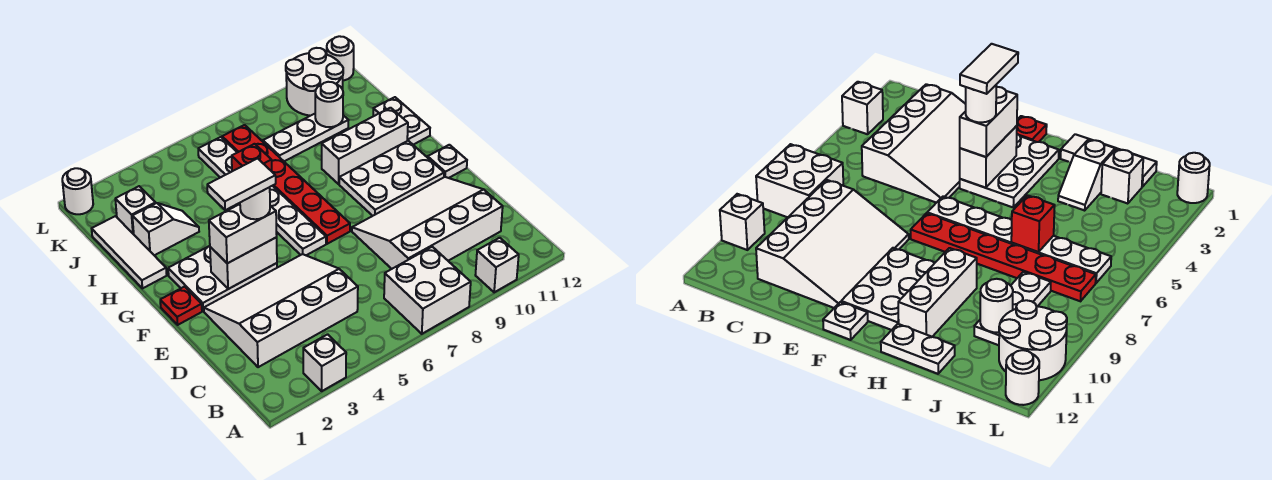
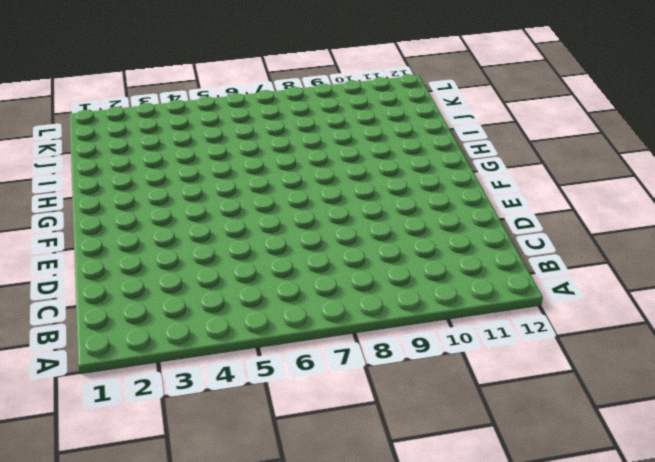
none -> white brick A3 level 1
none -> white brick A7:B8 level 1
none -> white brick A10 level 1

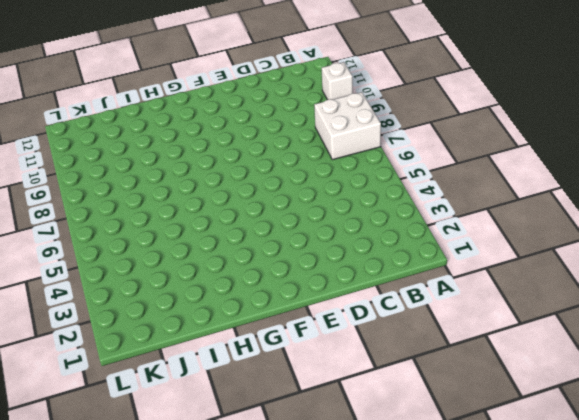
none -> white brick A3 level 1
none -> white slope C2:E5 level 1 top C
none -> white slope C8:E11 level 1 top C

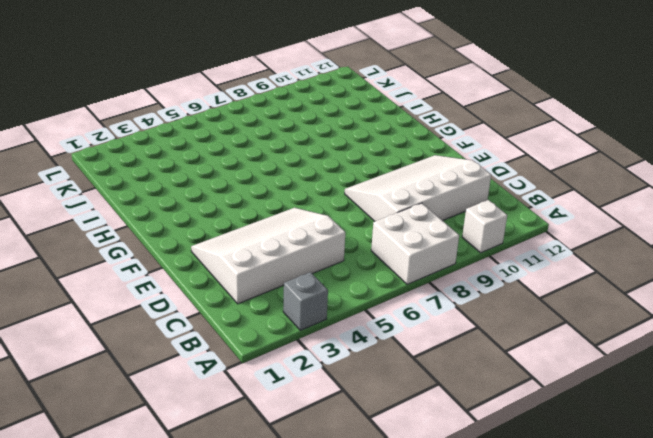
grey brick A3 level 1 -> white brick A3 level 1
none -> red plate F1 level 1
none -> white plate F2:G4 level 1
none -> white plate F6:K6 level 1

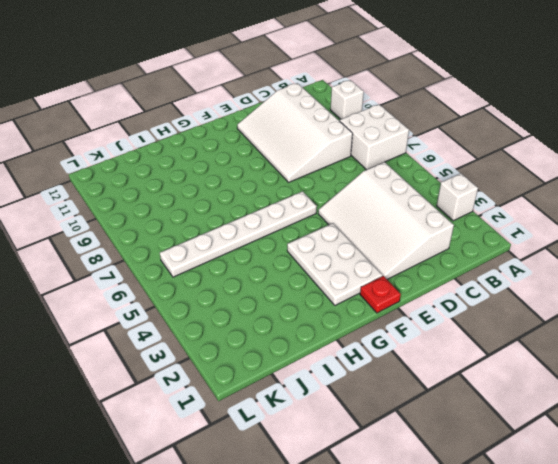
none -> red plate F7:K7 level 1
none -> white plate F9:G11 level 1
none -> white plate F12 level 1

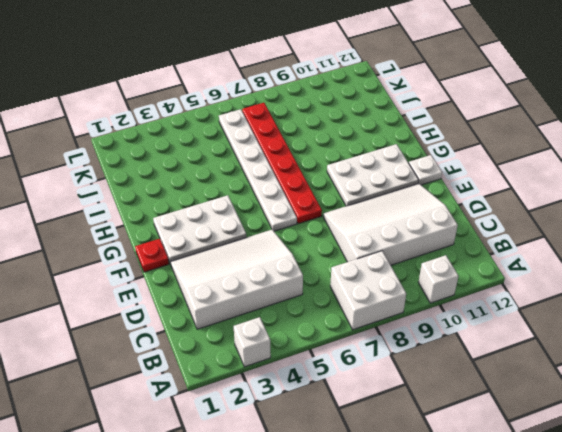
none -> white tile H1:J1 level 1
none -> white brick H9:H11 level 1
none -> white plate H12:I12 level 1

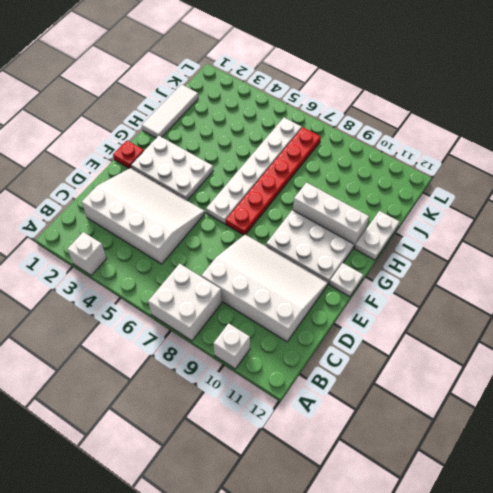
none -> white slope I2:I3 level 1 top 2
none -> white brick J2 level 1
none -> white plate J8:J10 level 1

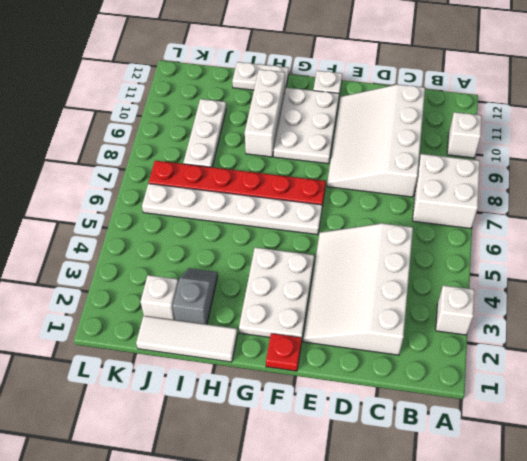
grey slope I2:I3 level 1 top 2 -> white slope I2:I3 level 1 top 2
none -> white round brick K10:L11 level 1
none -> white round brick L1 level 1
none -> white round brick L12 level 1

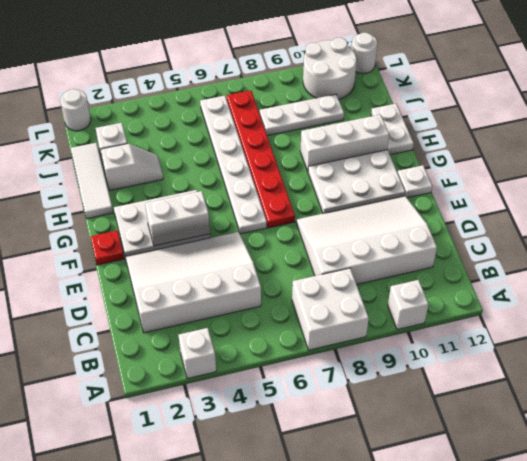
none -> red brick I6 level 2
none -> white round brick J10 level 2
none -> white brick F3:F4 level 3

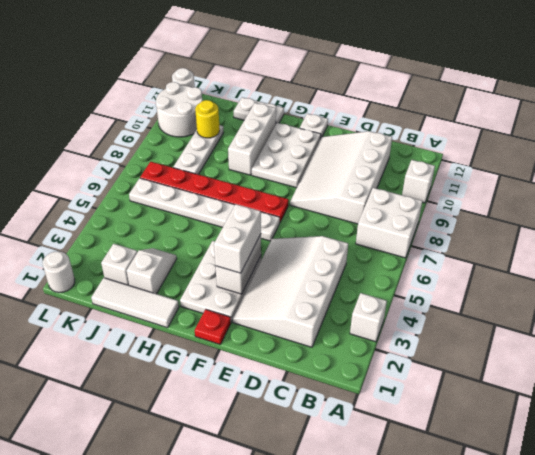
yellow round brick J10 level 2 -> white round brick J10 level 2
none -> red brick I6 level 2
none -> white round brick F4 level 4
none -> white tile F3:F4 level 5

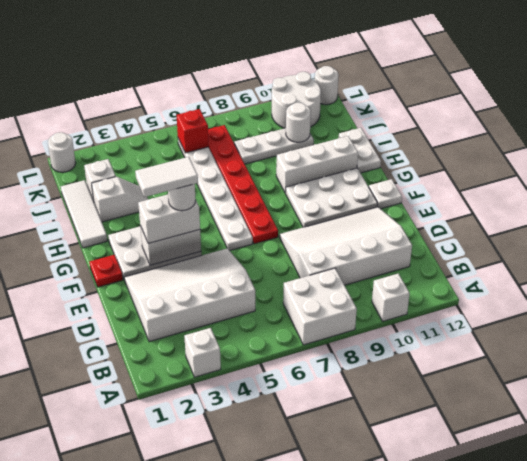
red brick K6 level 2 -> red brick I6 level 2

